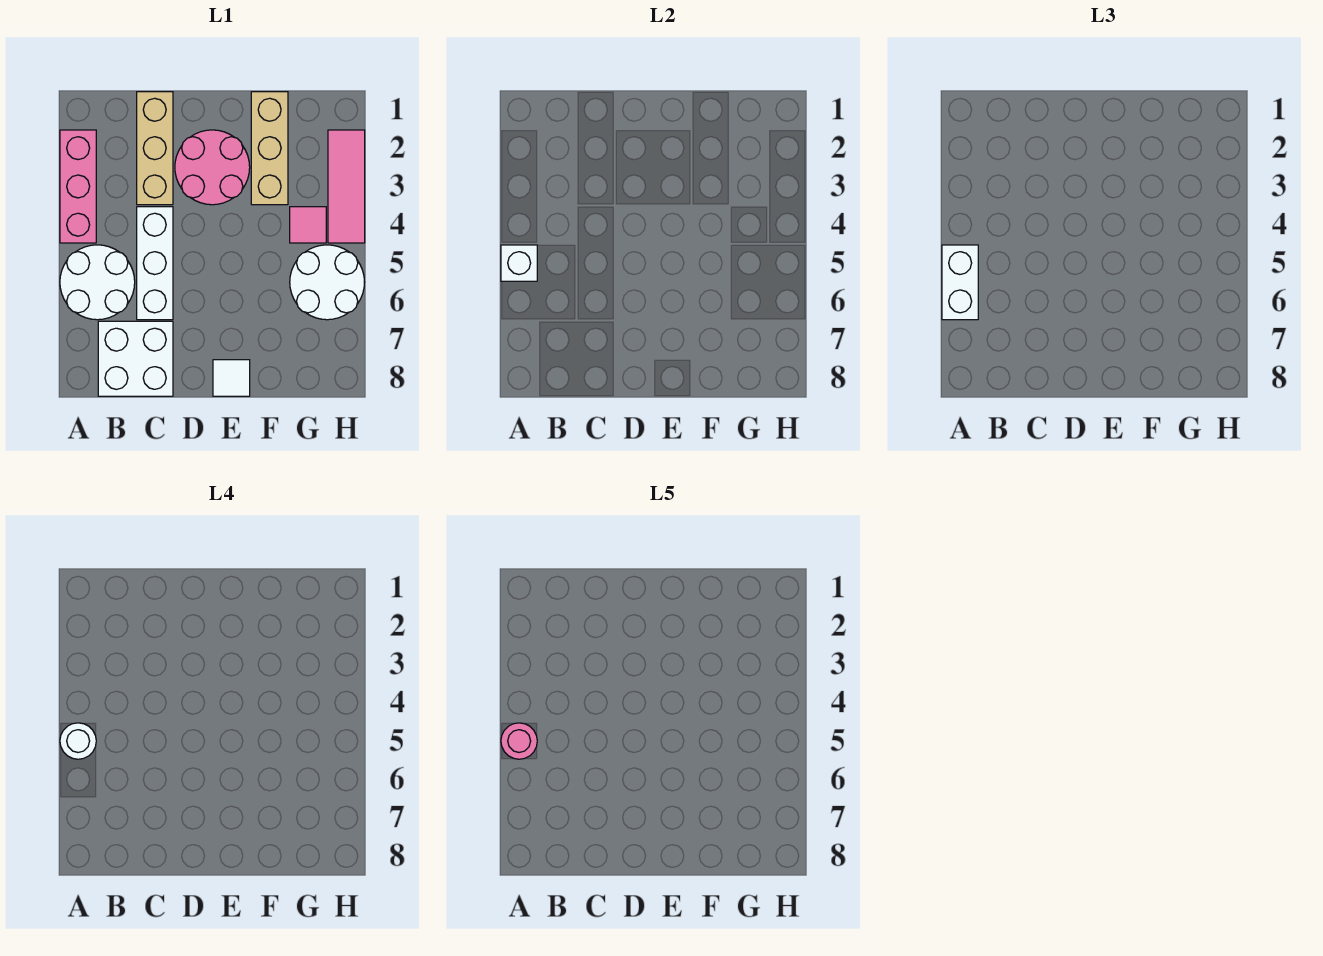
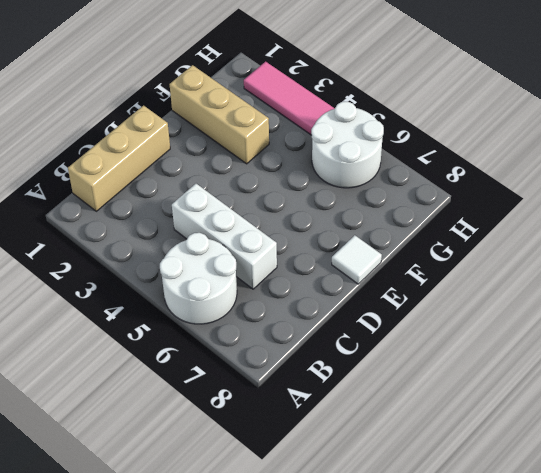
tan brick B1:D1 level 1 -> tan brick C1:C3 level 1
none -> pink brick A2:A4 level 1
none -> white brick B7:C8 level 1
none -> pink round brick D2:E3 level 1

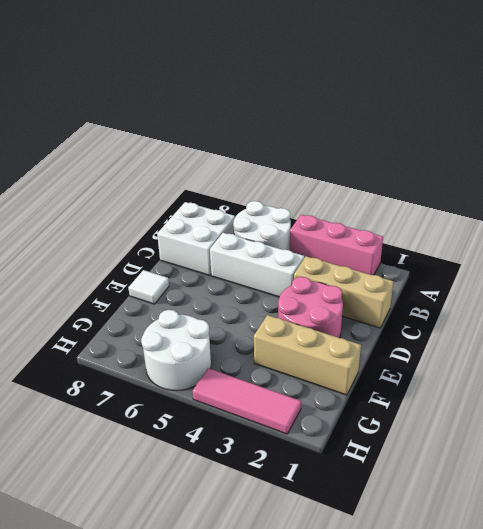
none -> pink tile G4 level 1
none -> white brick A5 level 2
none -> white brick A5:A6 level 3

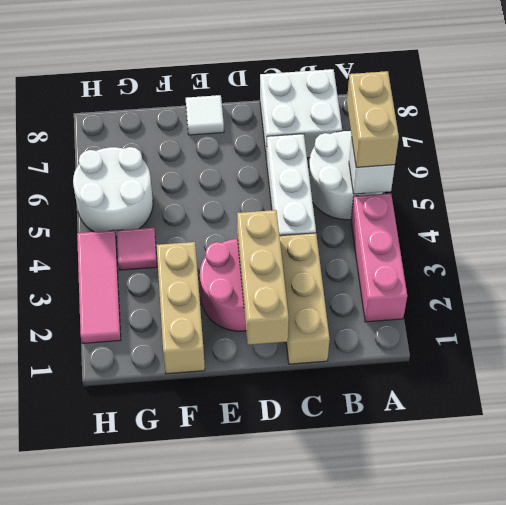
tan brick A5:A6 level 3 -> white brick A5:A6 level 3
tan brick D1:D3 level 2 -> none
none -> white round brick A5 level 4
none -> pink round brick A5 level 5

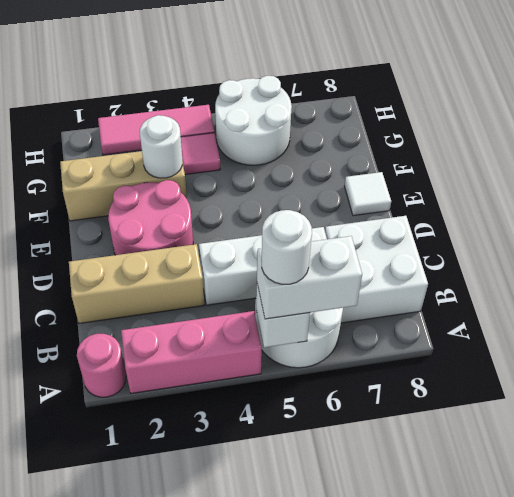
pink round brick A1 level 1 -> pink round brick A5 level 5
white round brick F3 level 2 -> none

